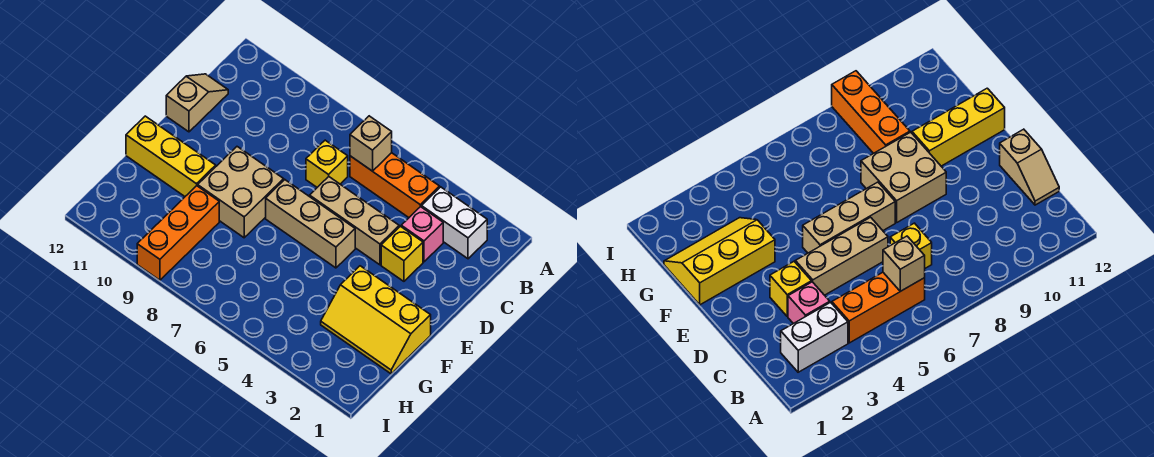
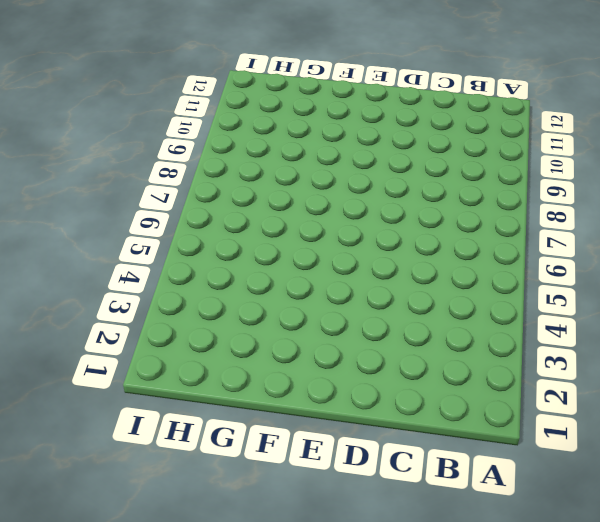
none -> white brick B2:B3 level 1
none -> orange brick B4:B6 level 1
none -> pink brick C3 level 1

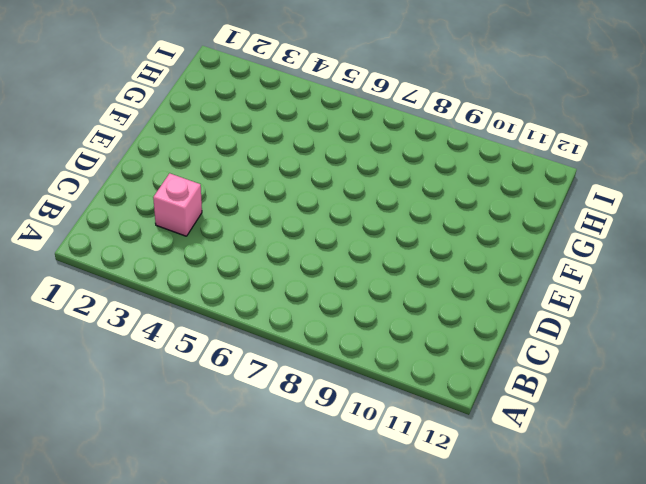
none -> white brick B2:B3 level 1
none -> orange brick B4:B6 level 1
none -> yellow brick C7 level 1

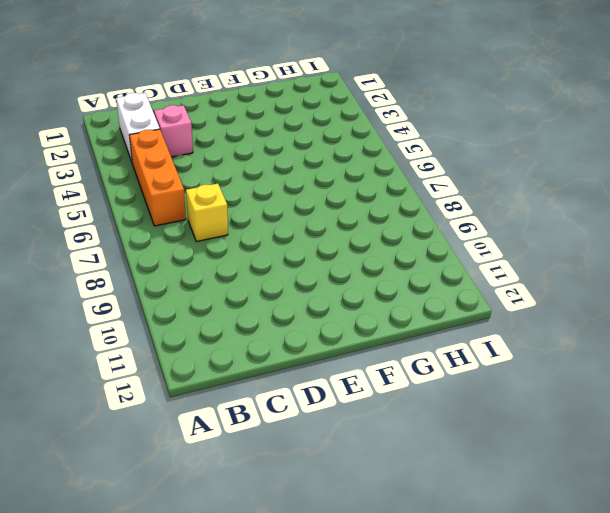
none -> tan slope C12:D12 level 1 top D
none -> yellow brick D3 level 1
none -> tan brick D4:D6 level 1

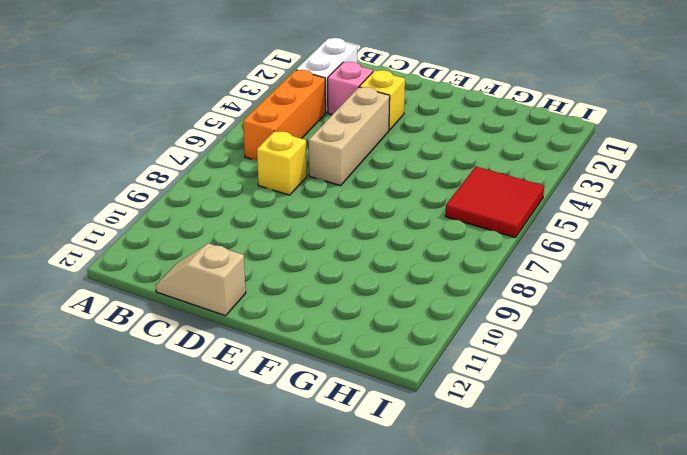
red tile H5:I6 level 1 -> none
none -> tan brick E5:E7 level 1
none -> tan brick E8:F9 level 1
none -> yellow slope F1:G3 level 1 top F

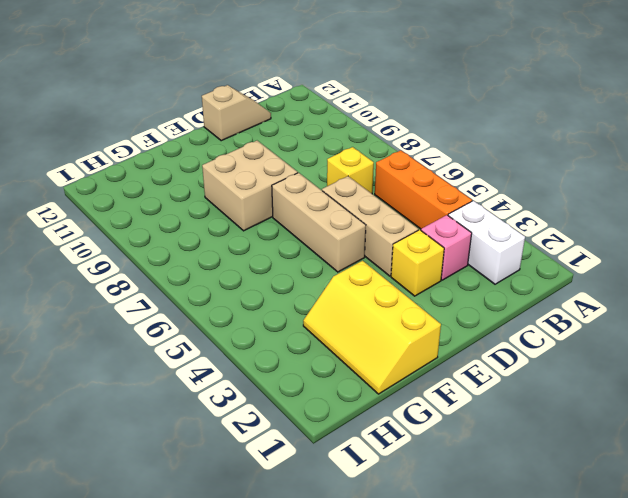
none -> yellow brick F10:F12 level 1
none -> orange brick G9:I9 level 1
none -> tan brick B6 level 2

